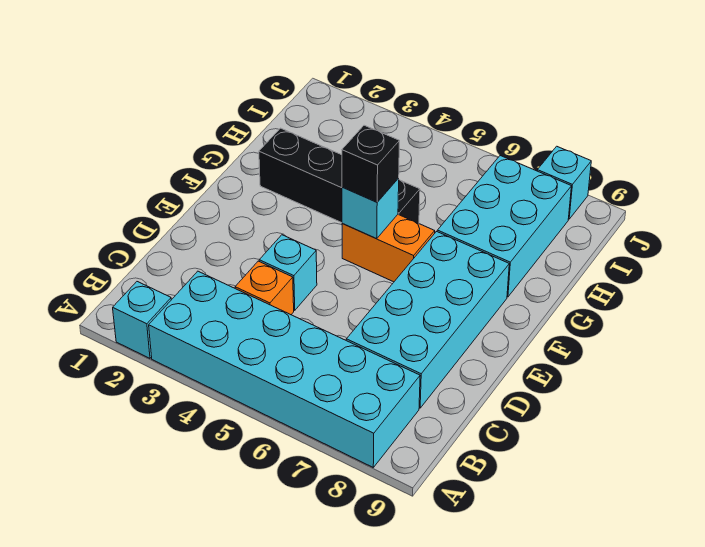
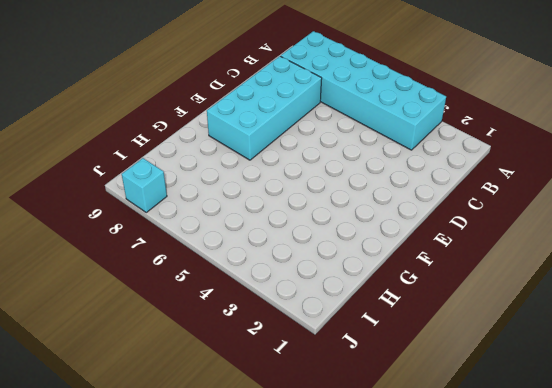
none -> cyan brick A2 level 1
none -> orange brick C4 level 1

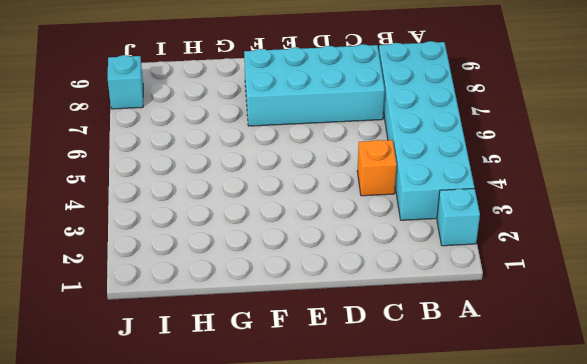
none -> cyan brick D4 level 1
none -> orange brick F5:F6 level 1

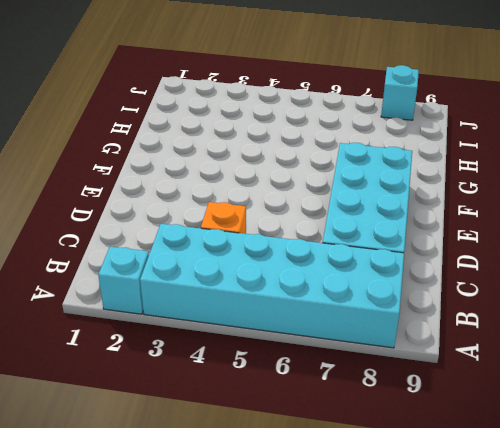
none -> cyan brick D4 level 1
none -> orange brick F5:F6 level 1

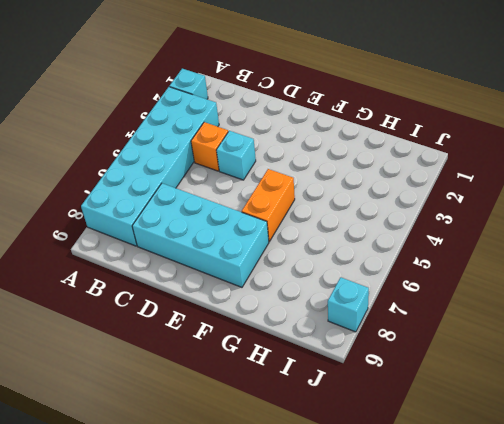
none -> black brick G2:G5 level 1
none -> cyan brick G7:I8 level 1

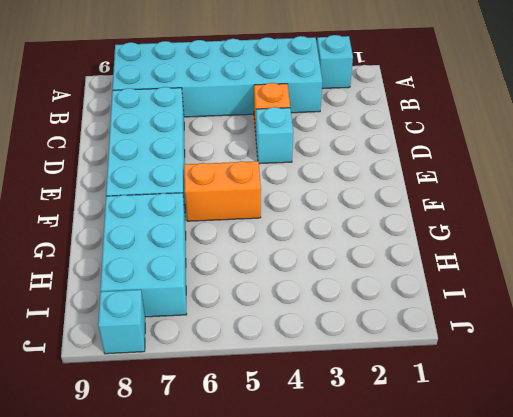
none -> black brick G2:G5 level 1
none -> cyan brick F5 level 2

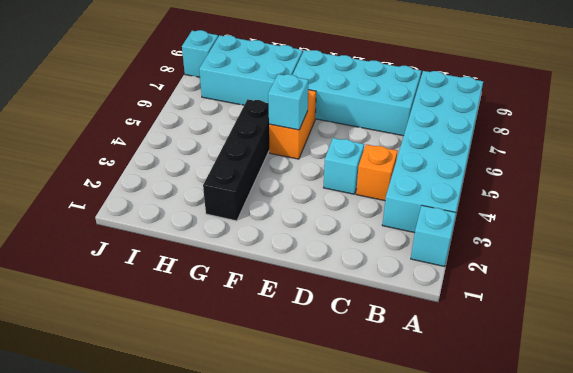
none -> black brick F5 level 3

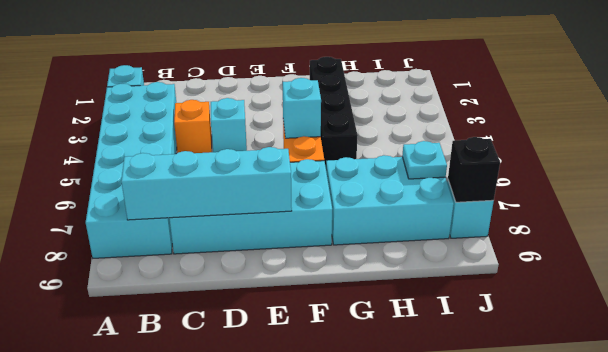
cyan brick B8:E8 level 2 -> none
cyan plate I7 level 2 -> none
black brick J8 level 2 -> black brick F5 level 3

